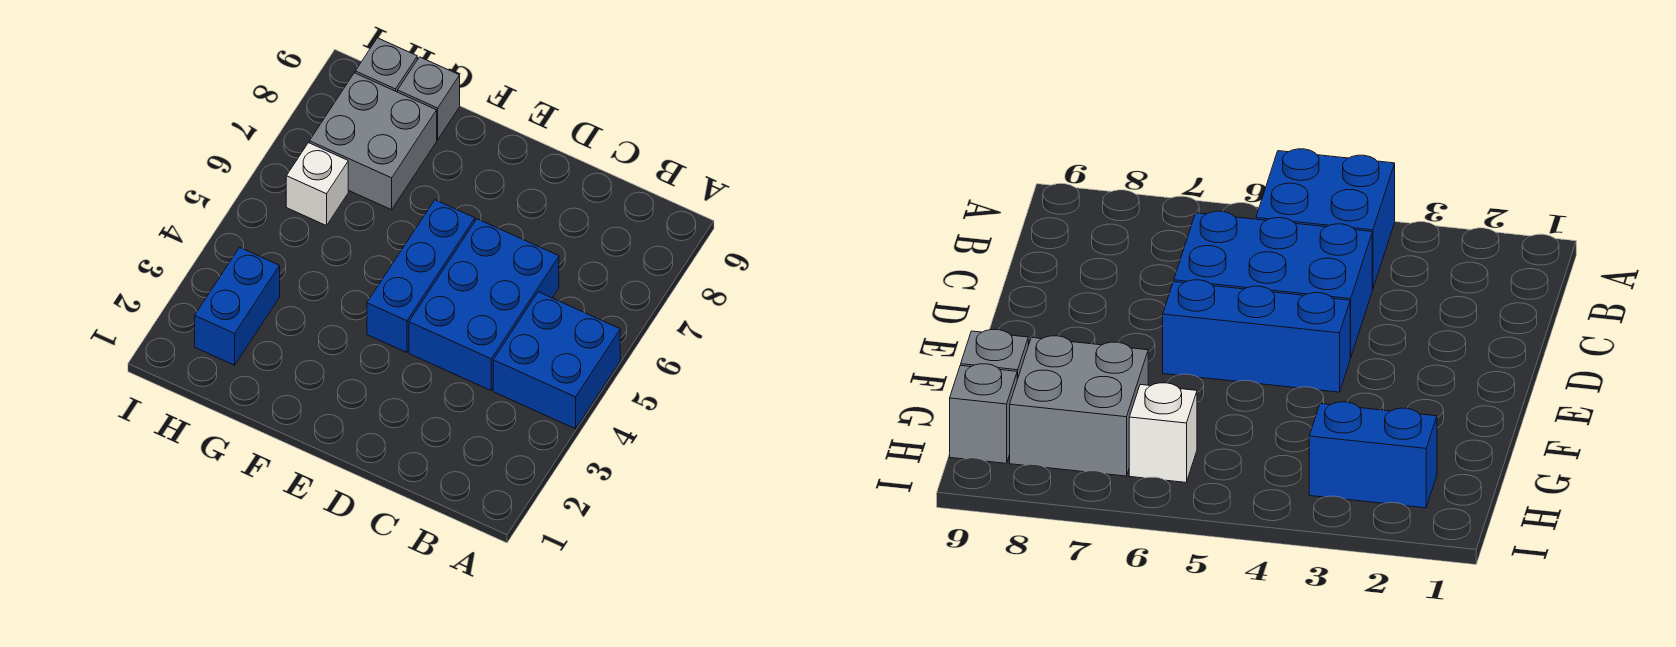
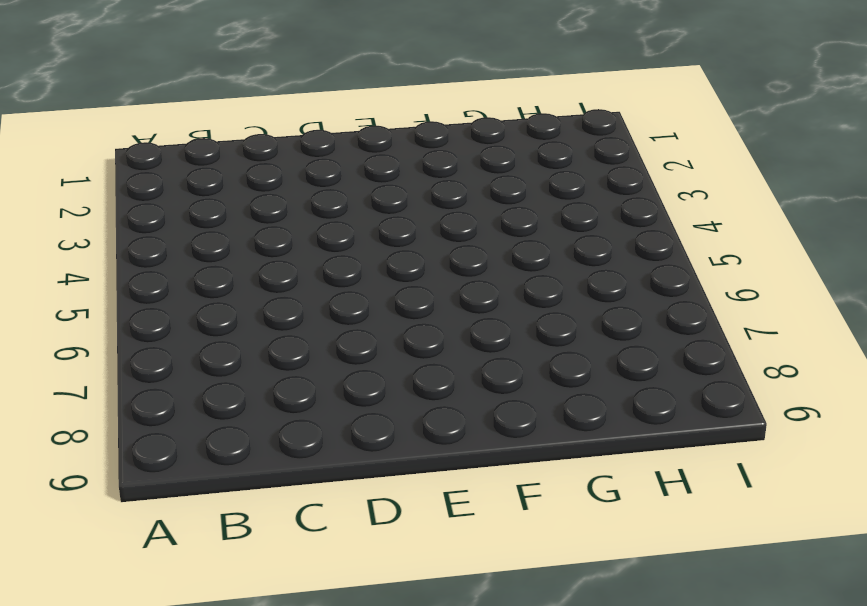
none -> blue brick A4:B5 level 1
none -> blue brick C4:D6 level 1

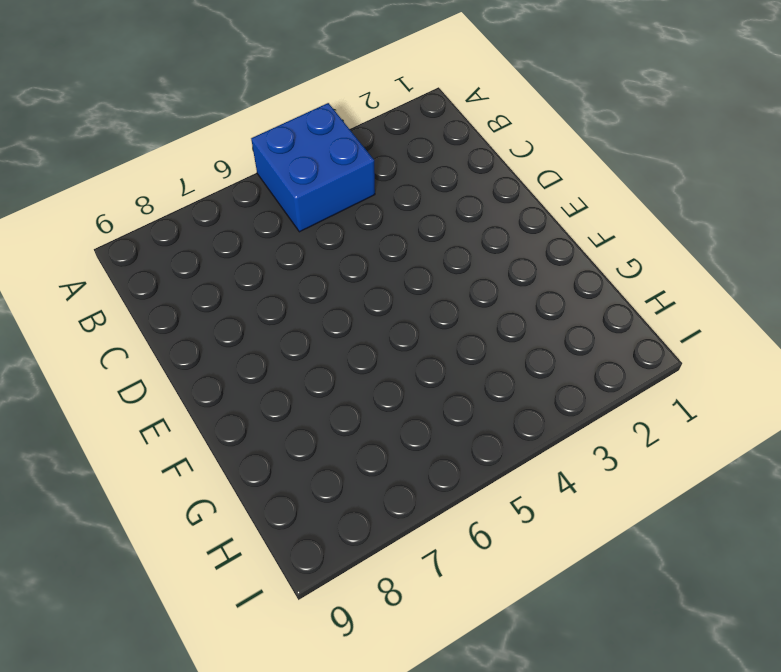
none -> blue brick C4:D6 level 1
none -> blue brick E4:E6 level 1

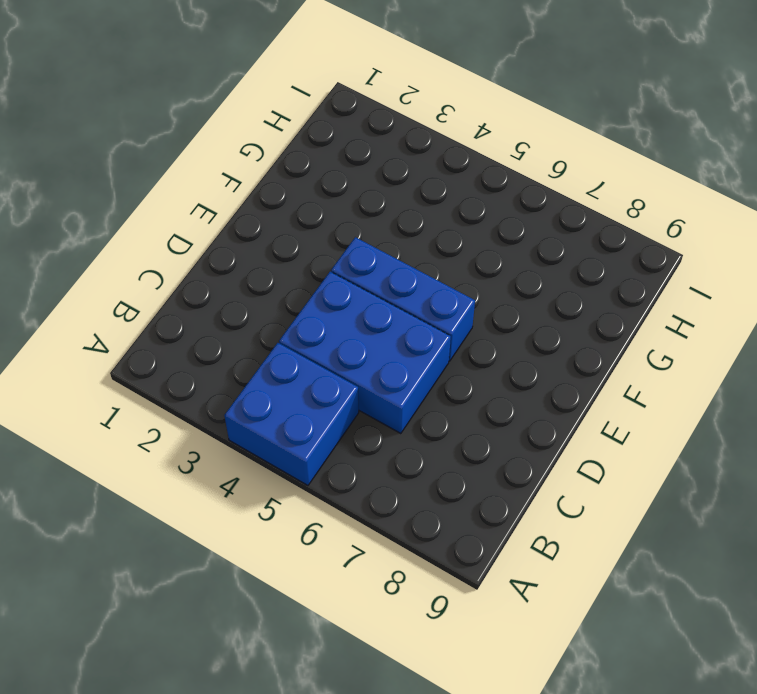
none -> grey brick G7:H8 level 1
none -> grey brick G9 level 1

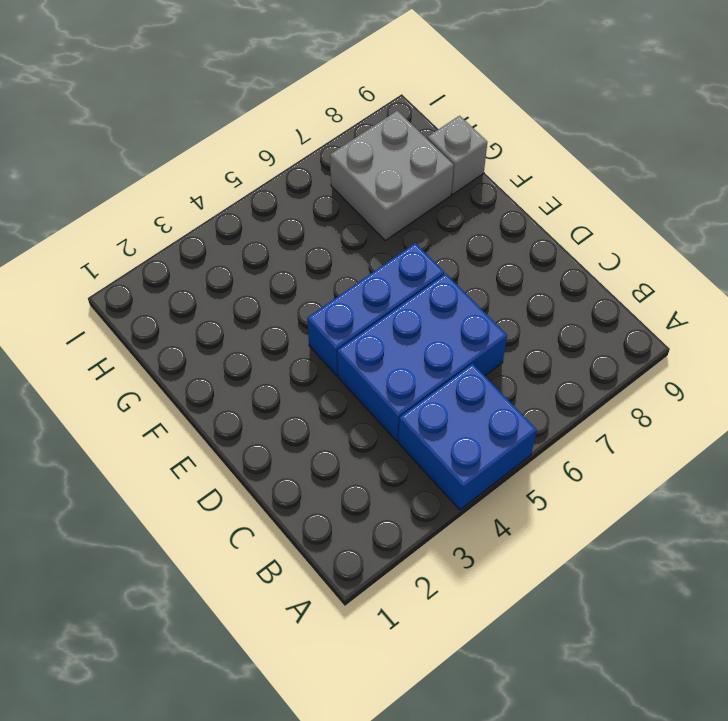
none -> blue brick H2:H3 level 1
none -> white brick H6 level 1

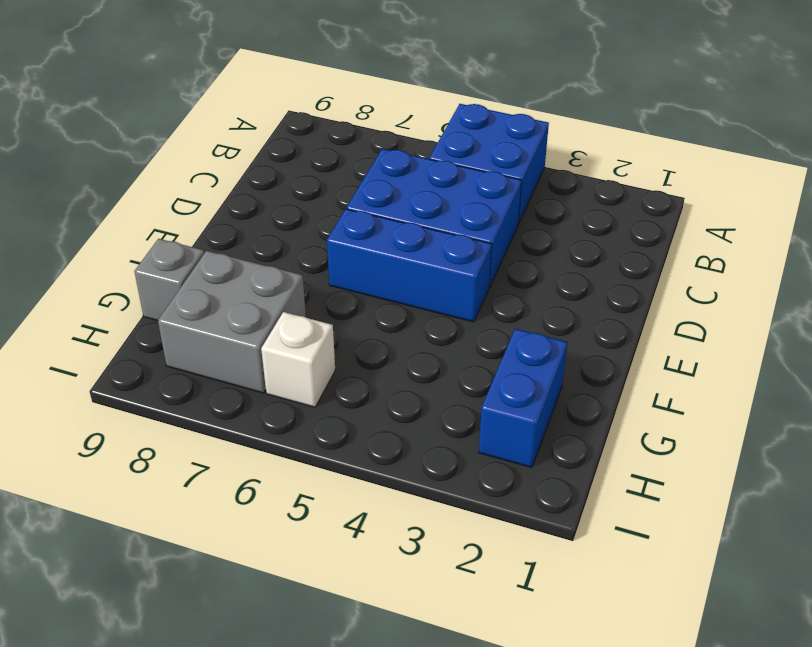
blue brick G2:H2 level 1 -> blue brick H2:H3 level 1
none -> grey brick H9 level 1

